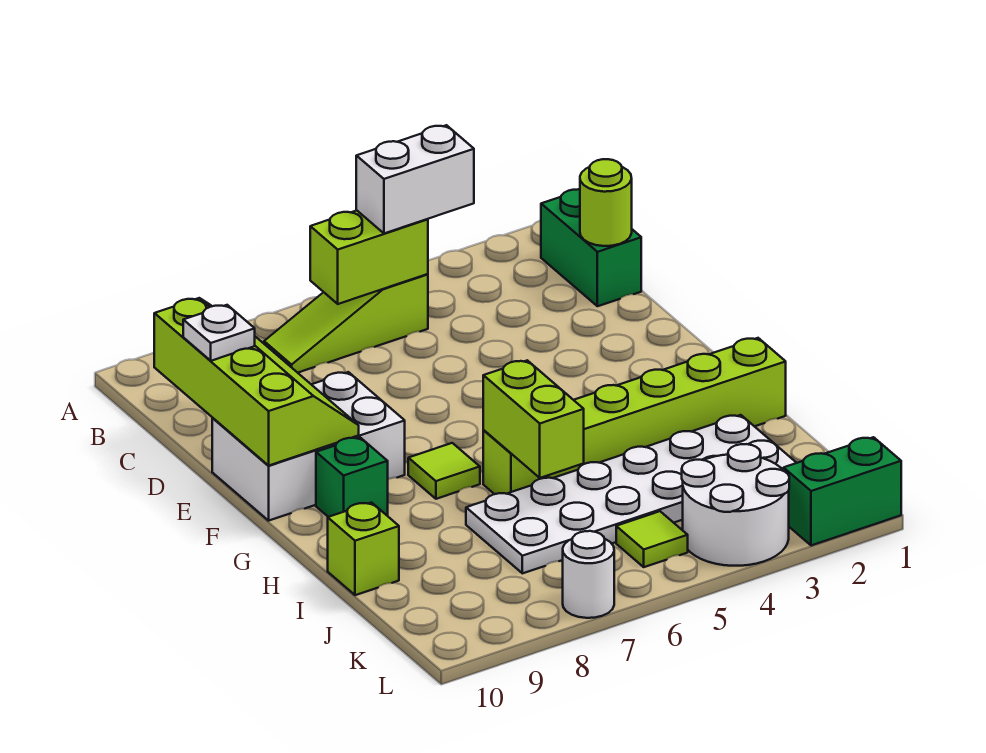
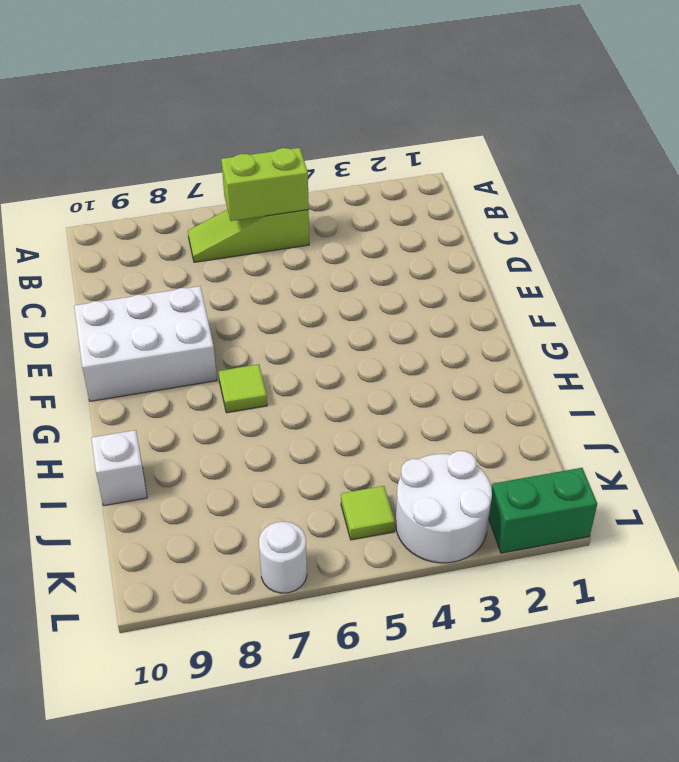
white brick I10 level 1 -> lime brick I10 level 1
none -> green brick B1:C1 level 1
none -> green brick G9 level 1
none -> lime brick H1:H6 level 1

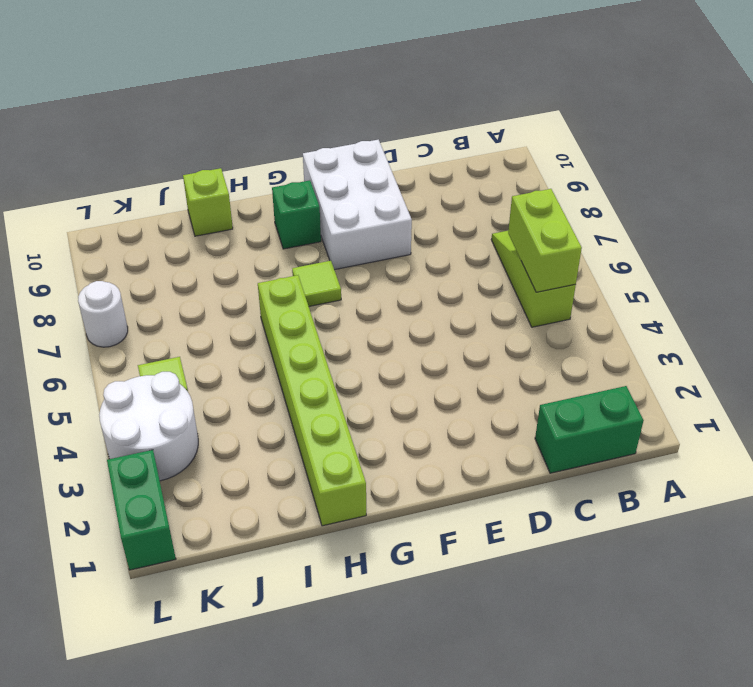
none -> white plate I2:J7 level 1
none -> lime round brick C1 level 2
none -> lime slope C9:F10 level 2 top 10

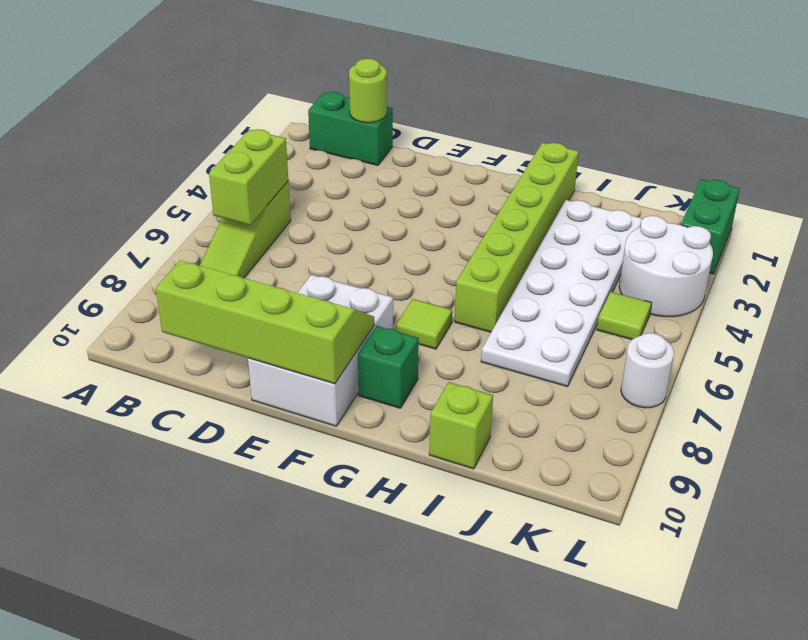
none -> lime brick H6:I6 level 2
none -> white brick B4:B5 level 3
none -> white plate D10 level 3

